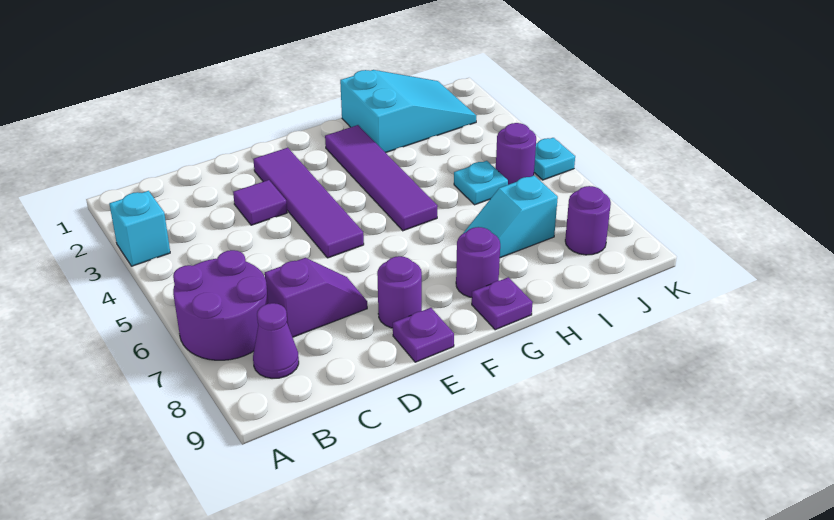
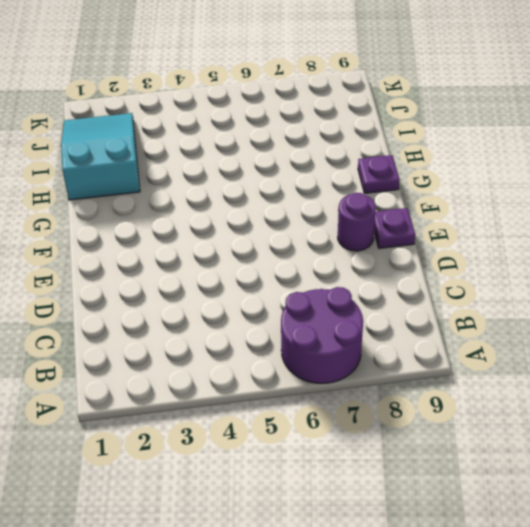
none -> cyan brick A3 level 1
none -> purple cone B8 level 1
none -> purple slope C7:D7 level 1 top C

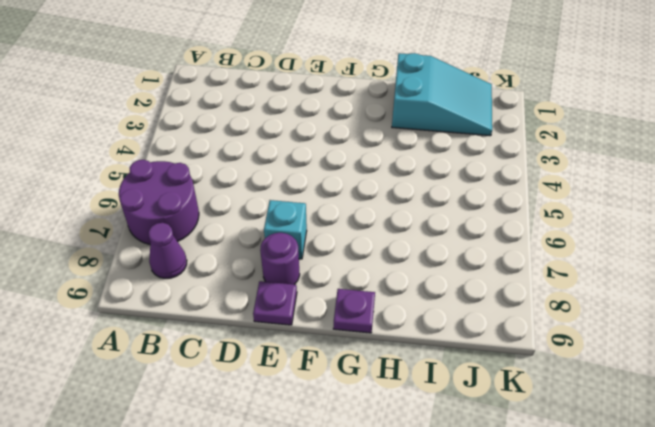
cyan brick E7 level 1 -> cyan brick A3 level 1
none -> purple slope C7:D7 level 1 top C
none -> purple tile D3 level 1
none -> purple tile E2:E5 level 1

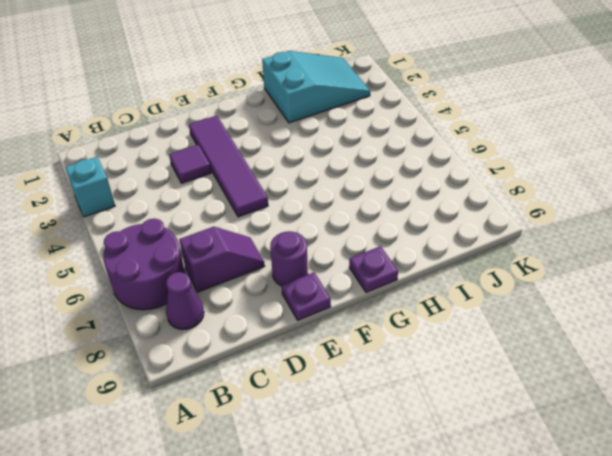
none -> purple tile G2:G5 level 1
none -> purple round brick G8 level 1
none -> cyan slope H7:I7 level 1 top I

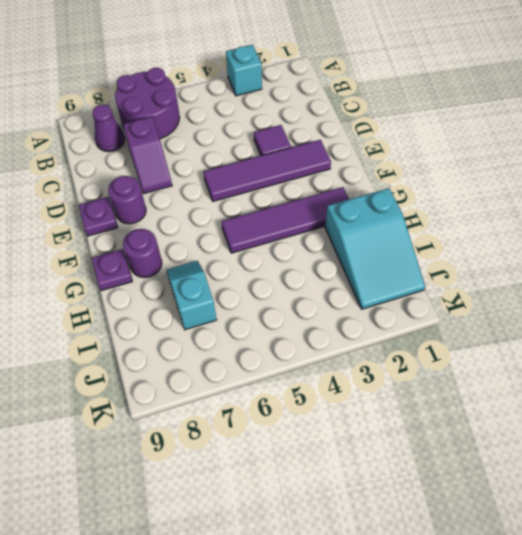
none -> cyan plate I5 level 1
none -> purple round brick J5 level 1
none -> purple round brick J8 level 1

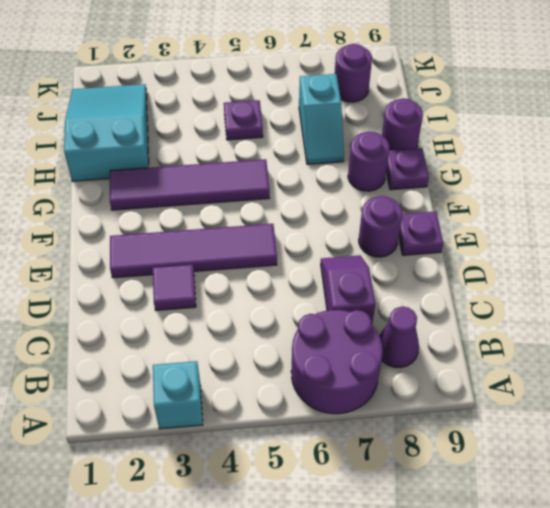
purple round brick H9 level 1 -> purple round brick J5 level 1
purple plate I5 level 1 -> cyan plate I5 level 1
none -> cyan plate K5 level 1

